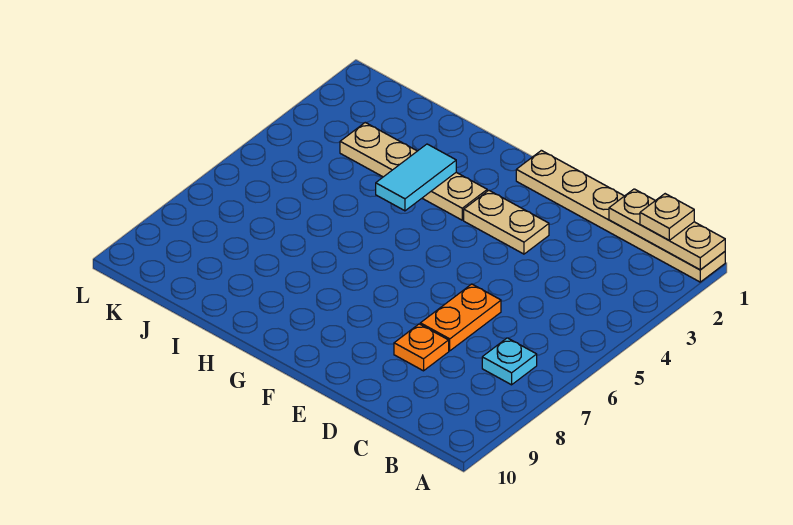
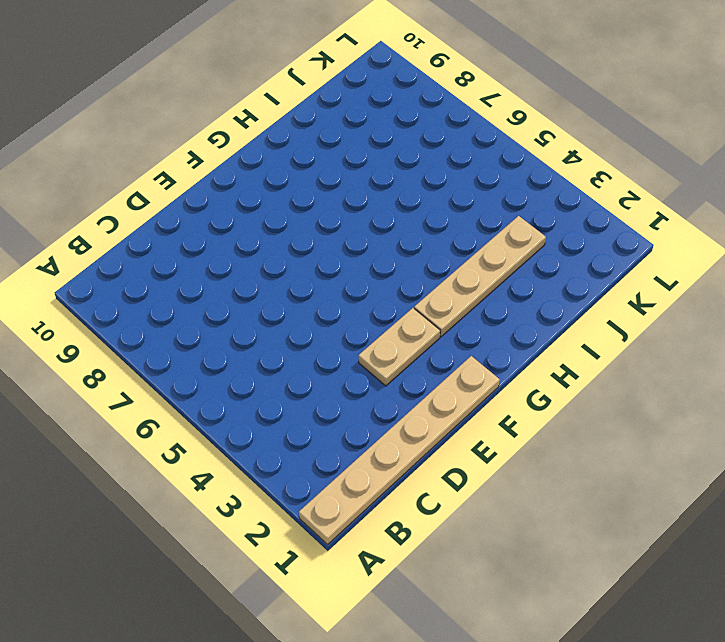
none -> cyan plate B7 level 1
none -> orange plate D6:D7 level 1

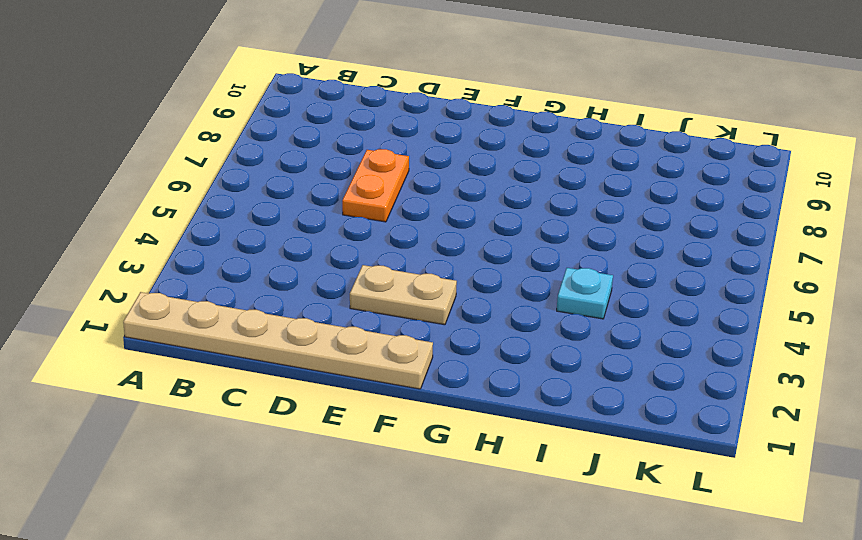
cyan plate I4 level 1 -> cyan plate B7 level 1
none -> orange plate D8 level 1
none -> tan plate G3:J3 level 1

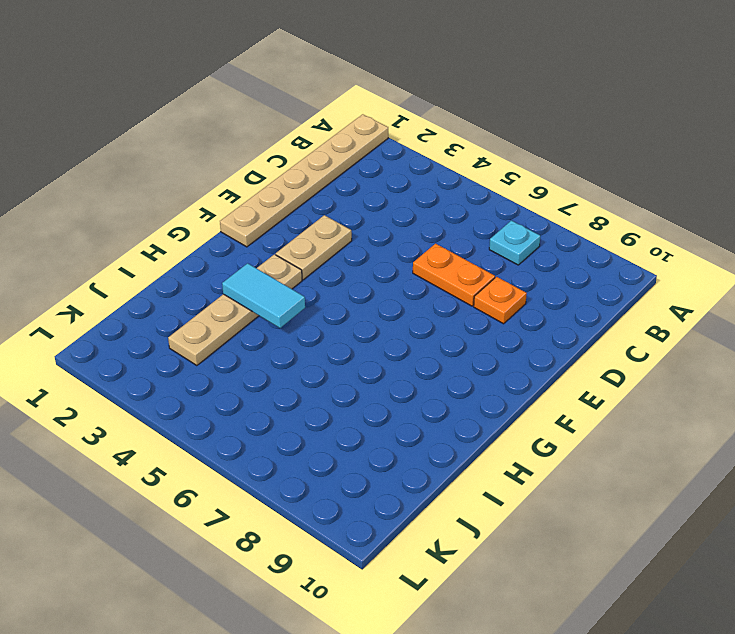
none -> tan plate A1:C1 level 2
none -> tan plate B1 level 3

